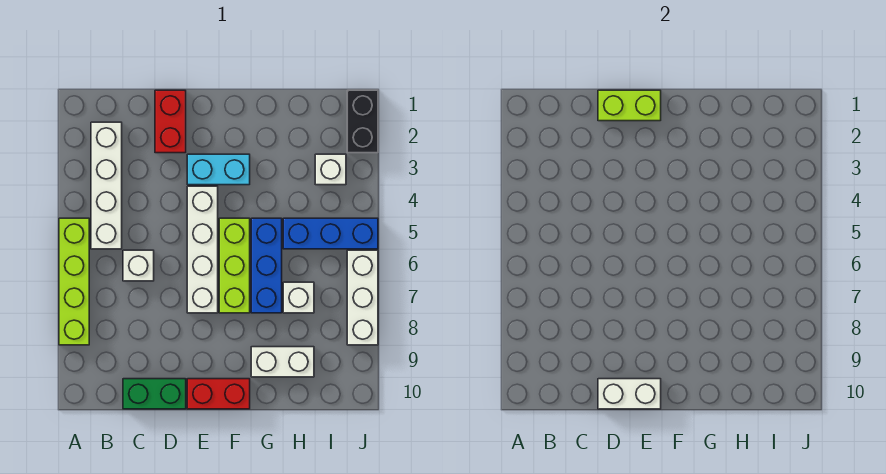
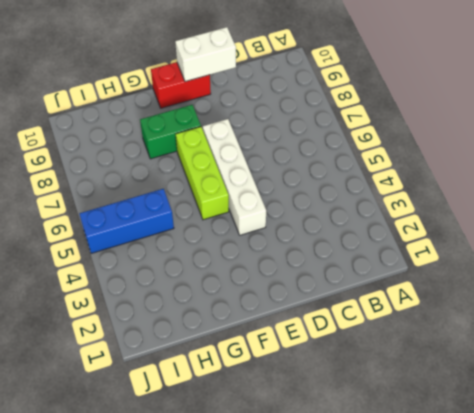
green brick F8:G8 level 1 -> green brick C10:D10 level 1
none -> lime brick A5:A8 level 1
none -> white brick B2:B5 level 1
none -> white brick C6 level 1

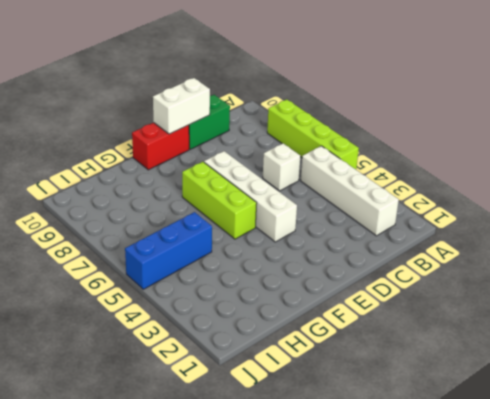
none -> red brick D1:D2 level 1
none -> cyan brick E3:F3 level 1
none -> blue brick G5:G7 level 1

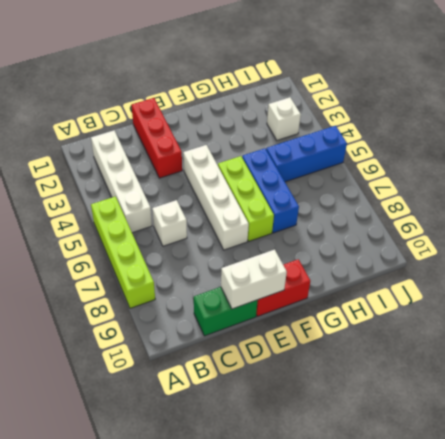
red brick D1:D3 level 1 -> red brick D1:D2 level 1
none -> cyan brick E3:F3 level 1
none -> white brick G9:H9 level 1
none -> white brick H7 level 1

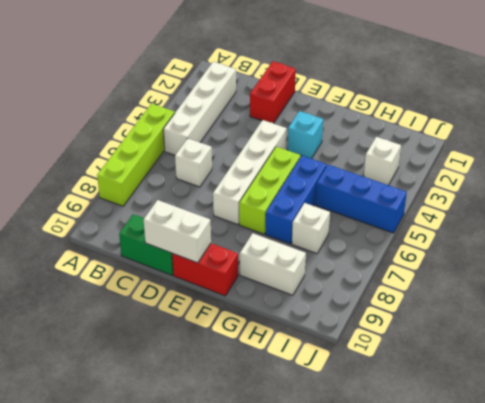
cyan brick F3 level 1 -> cyan brick E3:F3 level 1
none -> black brick J1:J2 level 1
none -> white brick J6:J8 level 1
none -> lime brick D1:E1 level 2

